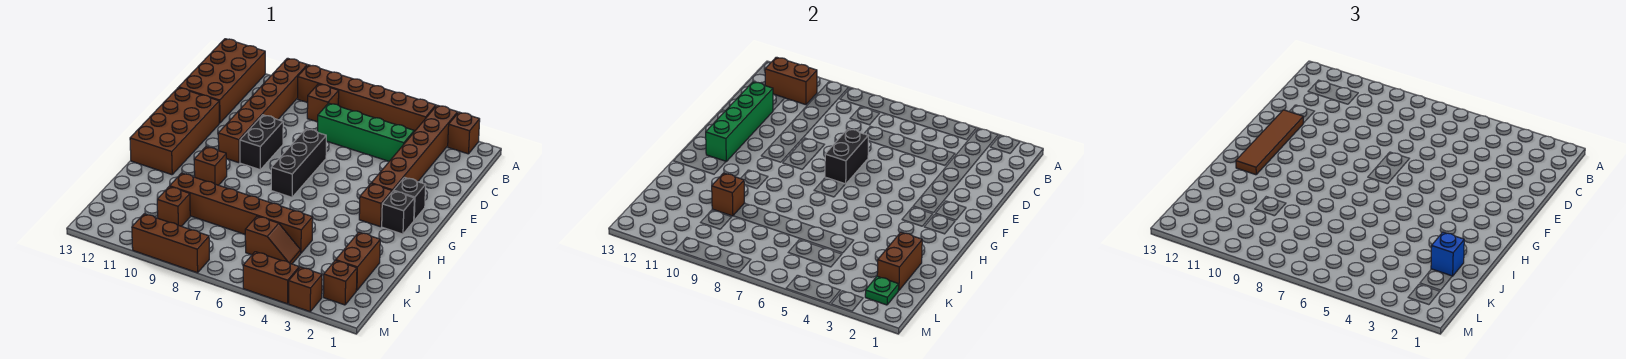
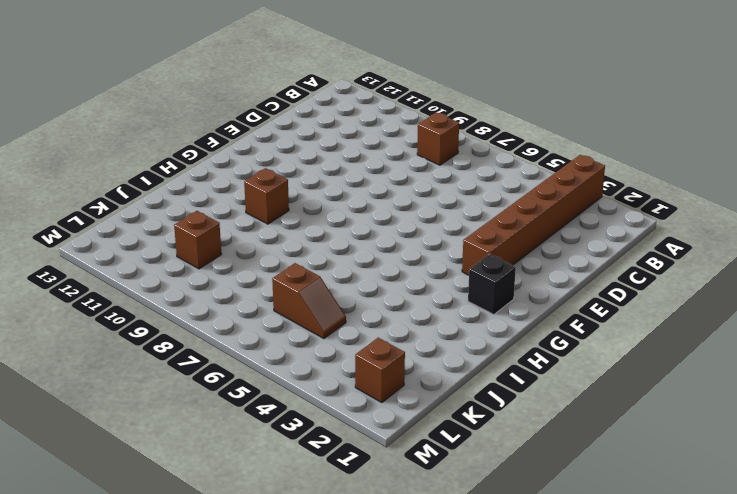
none -> brown brick A2 level 1
none -> brown brick A4:A9 level 1
none -> brown brick A10:F10 level 1
none -> brown brick A12:D13 level 1

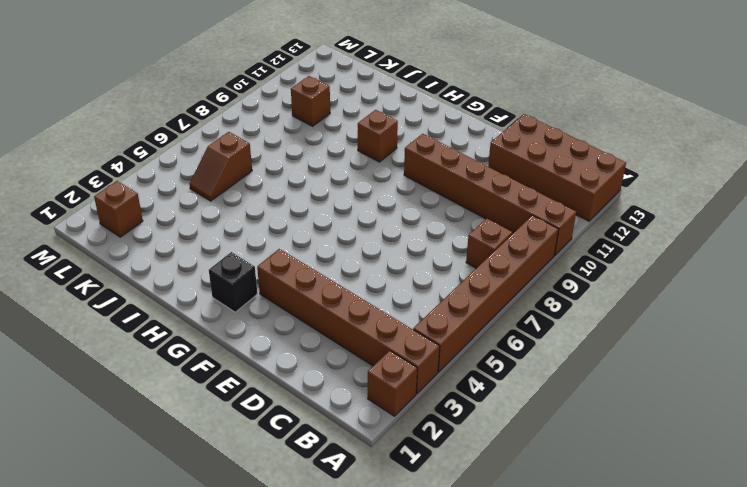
none -> green brick C4:C7 level 1
none -> black brick E7:G7 level 1
none -> black brick E9:F9 level 1
none -> brown brick E12:H13 level 1

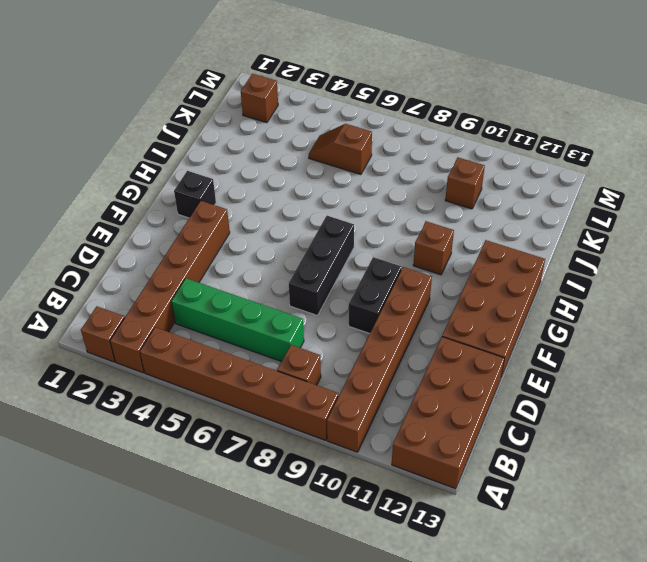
none -> black brick F2 level 1
none -> brown brick G3 level 1
none -> brown brick J2:K2 level 1
none -> brown brick J5:J10 level 1

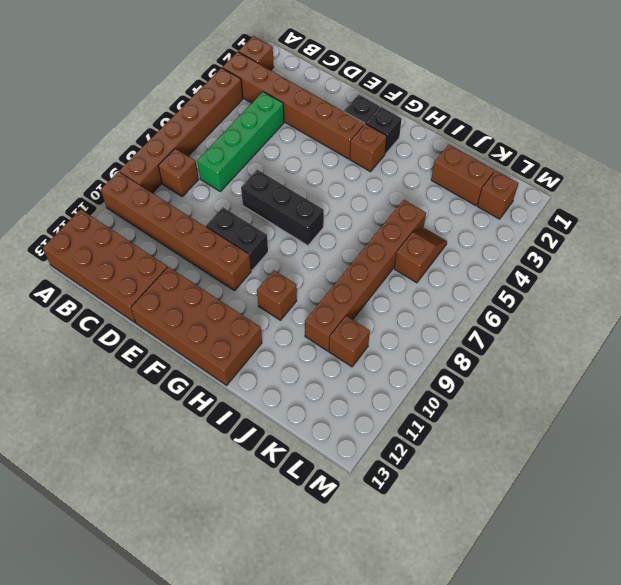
none -> brown brick M3 level 1
none -> brown brick M4:M5 level 1
none -> brown brick M8:M10 level 1
none -> brown brick B11:B12 level 2

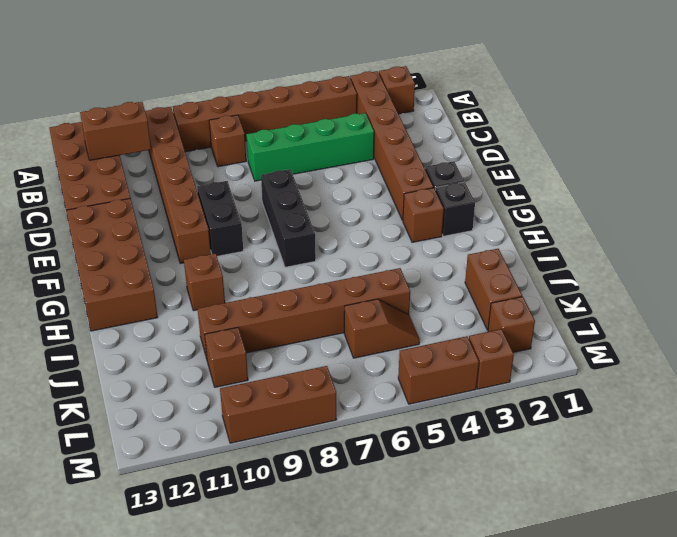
none -> green brick D12:G12 level 2
none -> black brick E7:F7 level 2
none -> brown brick J2:K2 level 2
none -> brown brick J10 level 2

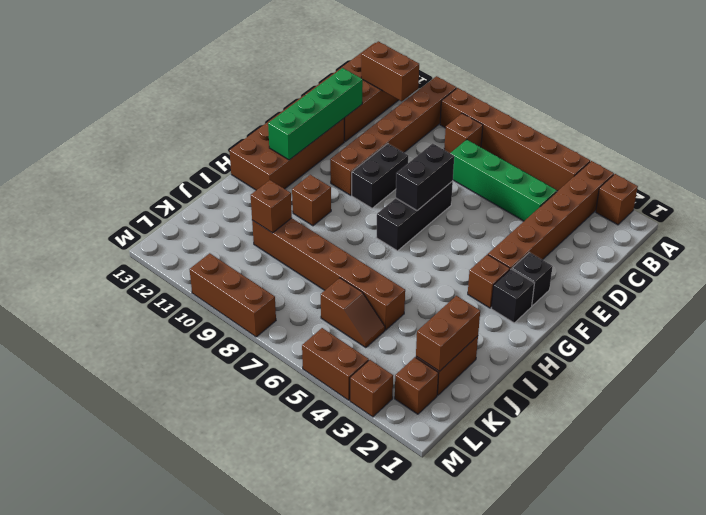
none -> brown brick K10 level 1
none -> green plate L2 level 2
none -> brown tile E12:H12 level 3
none -> blue brick J2 level 3

